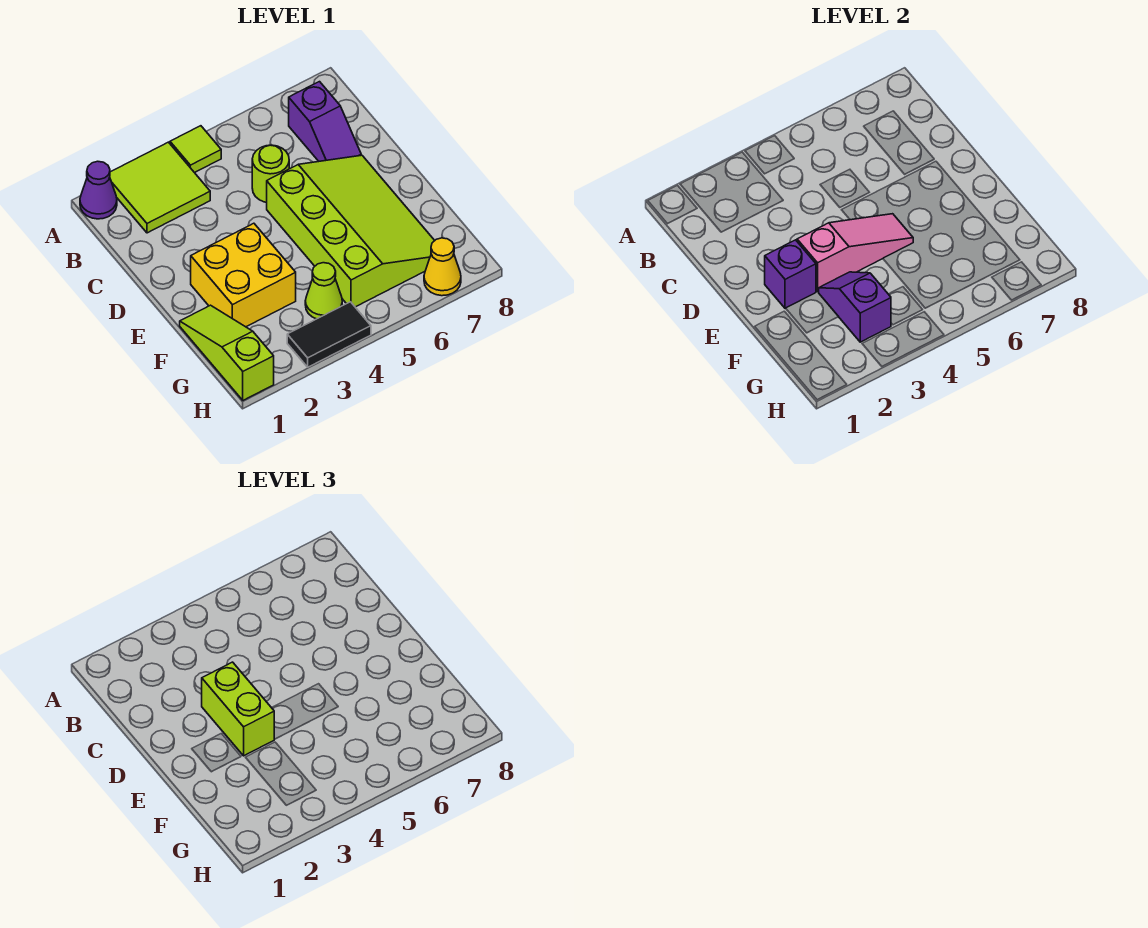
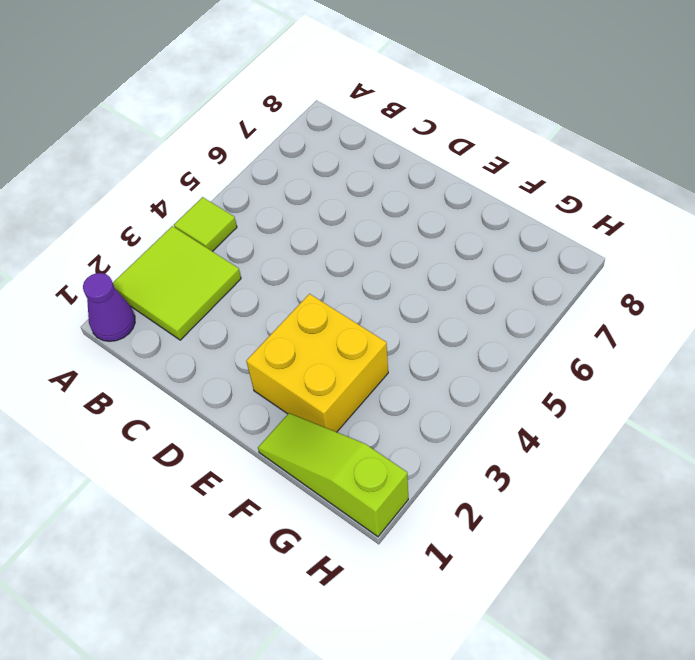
none -> purple slope B7:C7 level 1 top B
none -> lime round brick C5 level 1
none -> lime slope D5:G7 level 1 top 5

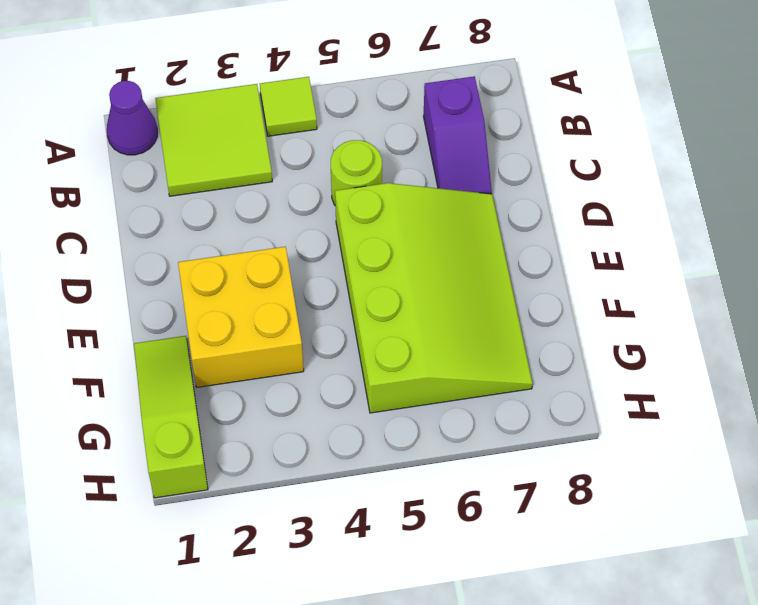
none -> lime cone G4 level 1
none -> black tile H3:H4 level 1
none -> yellow cone H7 level 1

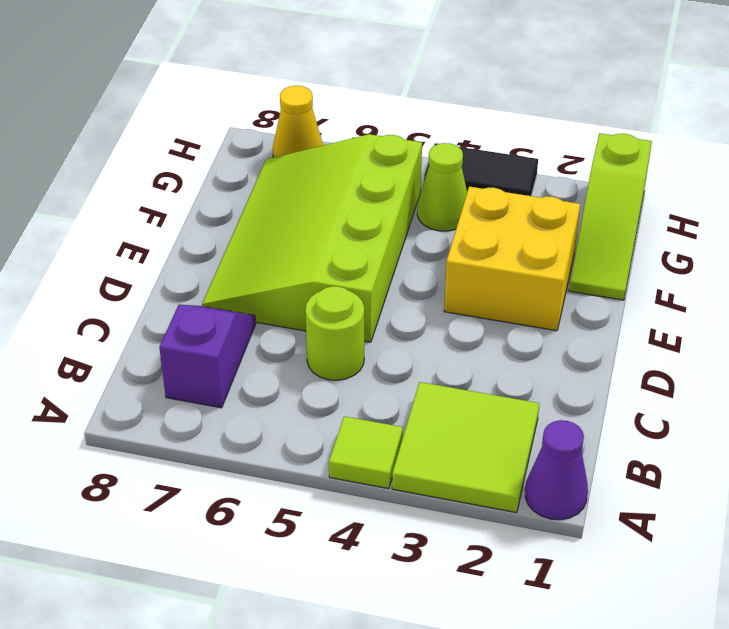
none -> purple brick E2 level 2
none -> pink slope E3:E5 level 2 top 3
none -> purple slope F3:G3 level 2 top G

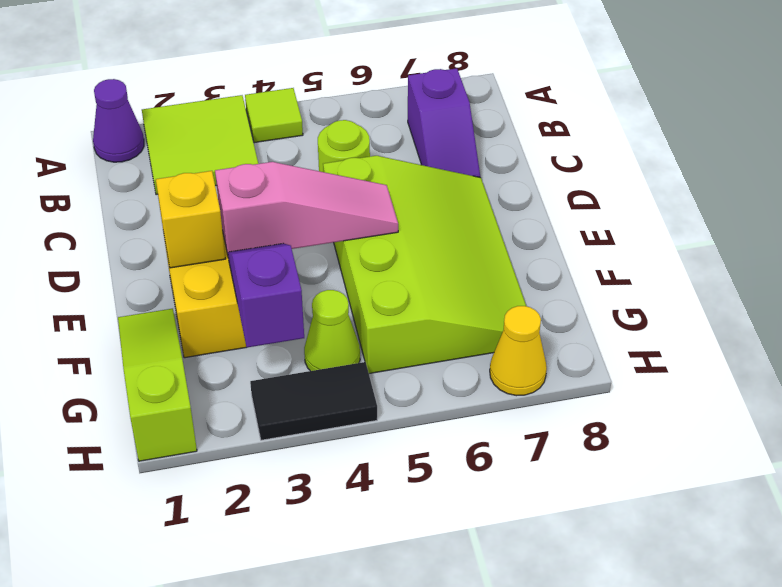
yellow brick E2 level 2 -> purple brick E2 level 2
none -> lime brick D3:E3 level 3

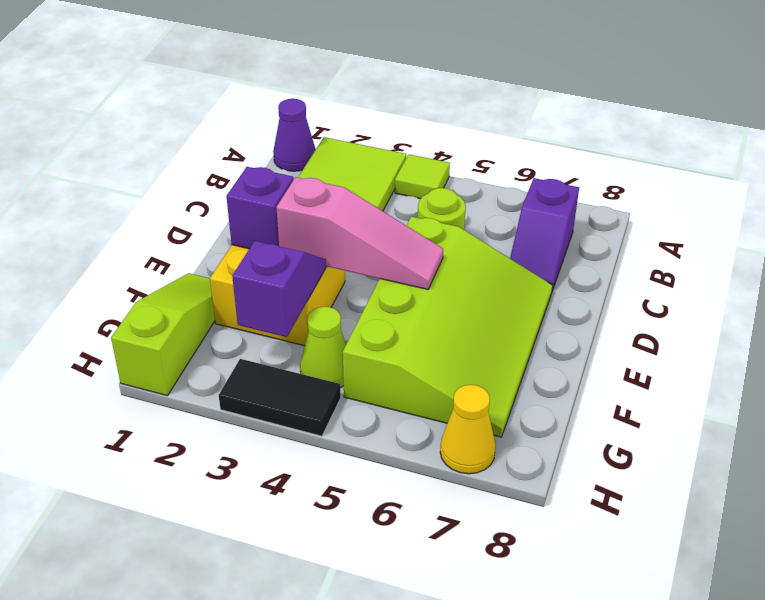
none -> lime brick D3:E3 level 3

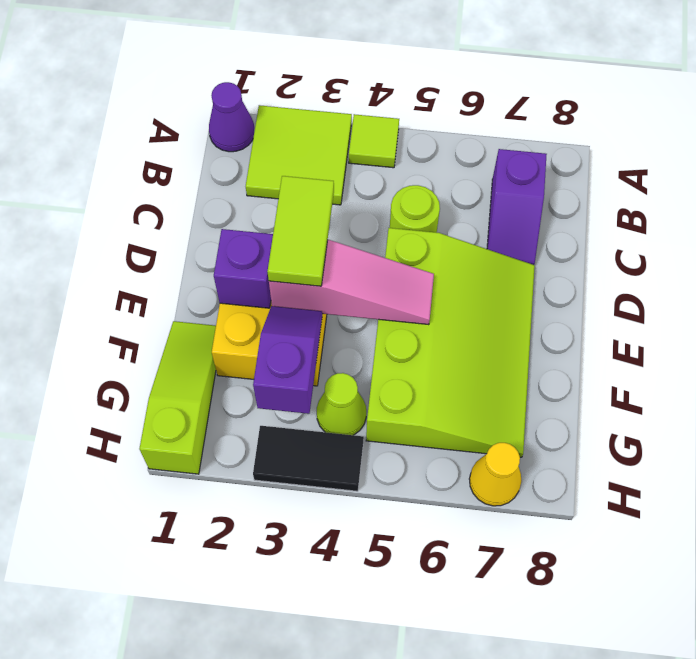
lime tile D3:E3 level 3 -> lime brick D3:E3 level 3

